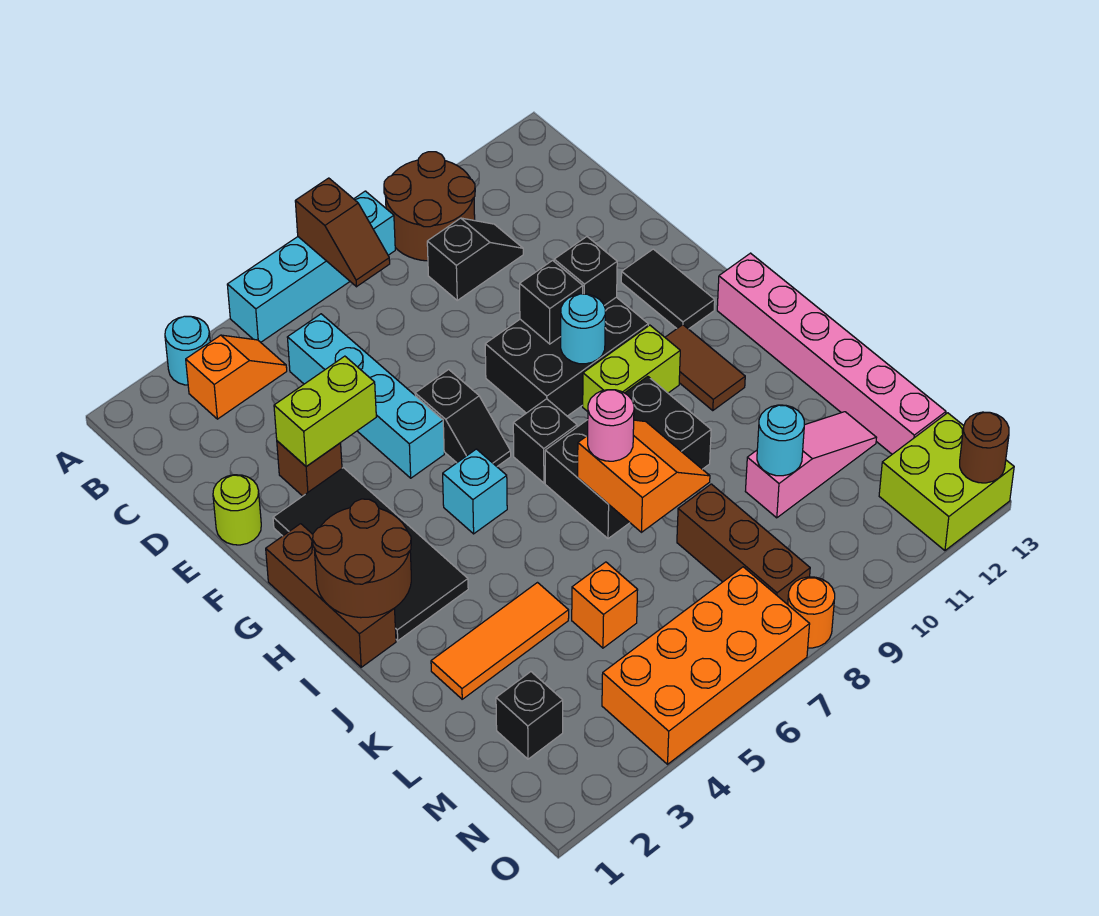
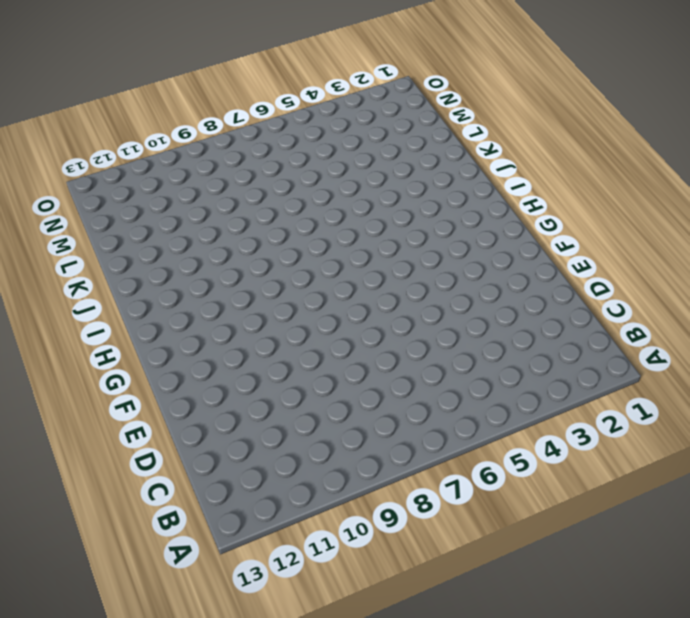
none -> cyan round brick A3 level 1
none -> cyan brick A5:A8 level 1
none -> brown round brick A9:B10 level 1
none -> orange slope B3:B4 level 1 top 3

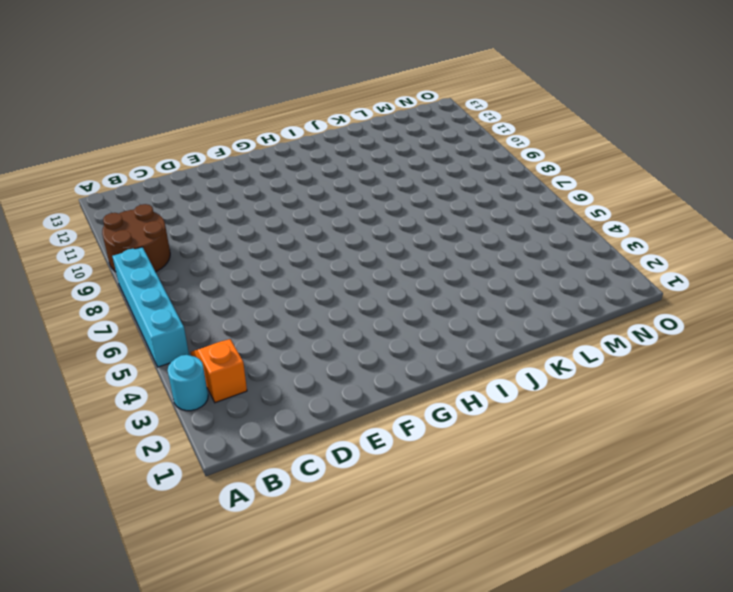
none -> cyan brick C5:F5 level 1
none -> black slope C9:C10 level 1 top 9
none -> lime round brick E1 level 1
none -> brown brick E3 level 1

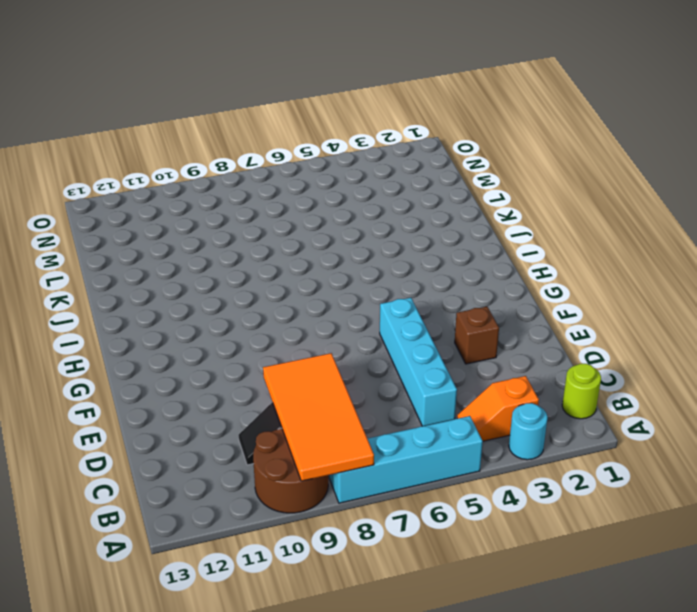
orange tile A8:D9 level 2 -> none
lime round brick B1 level 1 -> lime round brick E1 level 1
none -> black tile F2:I3 level 1
none -> black slope F6:G6 level 1 top F
none -> black brick F8:G10 level 1
none -> black tile F12:G12 level 1

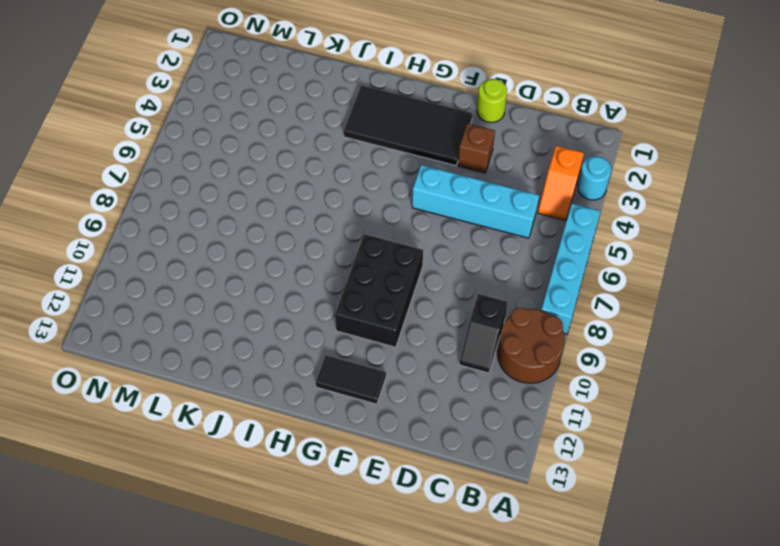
none -> black slope F6:G6 level 1 top F
none -> brown brick G1:I1 level 1
none -> cyan brick H5 level 1
none -> black brick H7 level 1

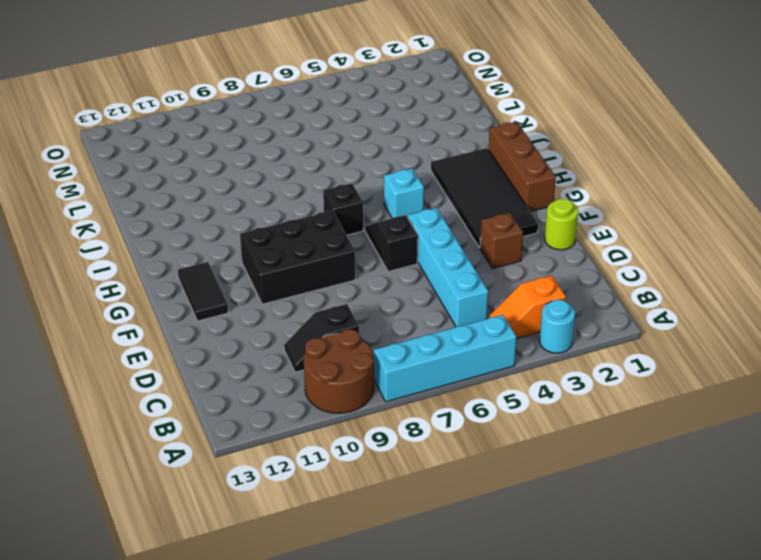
none -> lime brick H9:H10 level 1
none -> brown tile H11:I11 level 1
none -> pink brick H13:M13 level 1
none -> black brick I7:J9 level 1

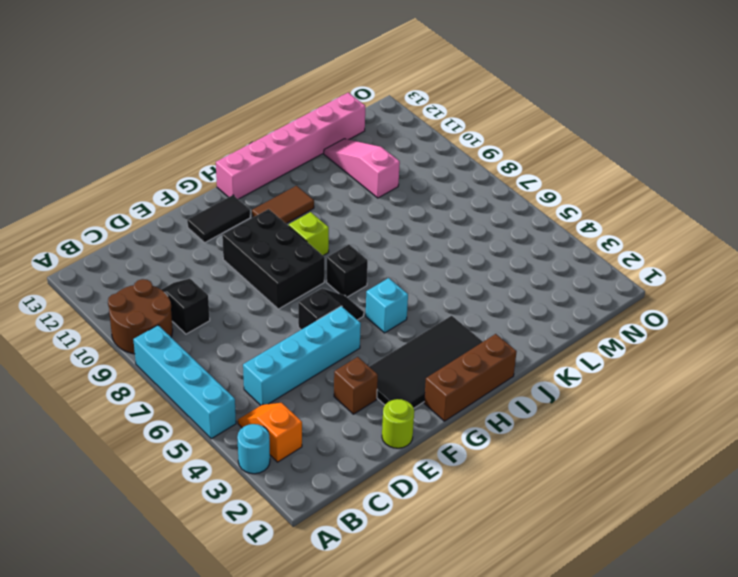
lime brick H9 level 1 -> lime brick H9:H10 level 1
none -> black brick I7:J9 level 1
none -> orange tile K2:K4 level 1
none -> orange brick L5 level 1
none -> brown brick L8:N8 level 1

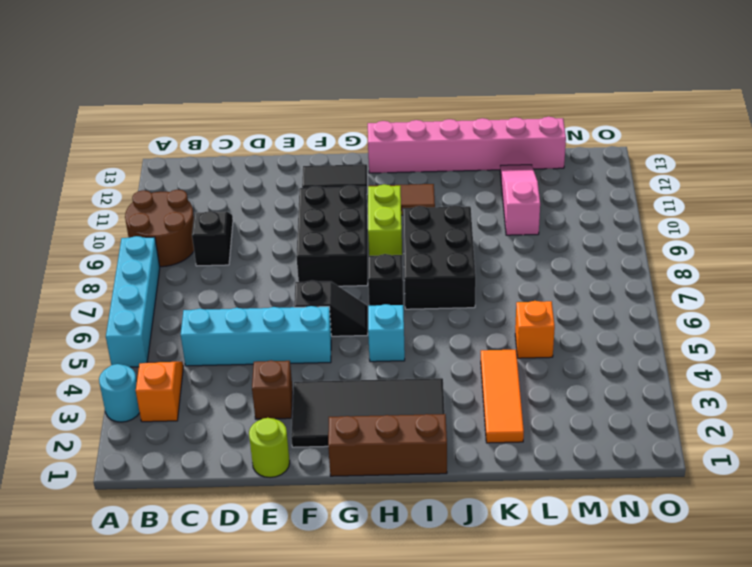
none -> brown brick L8:N8 level 1
none -> black brick M2 level 1
none -> orange brick N4:O7 level 1
none -> lime brick N12:O13 level 1

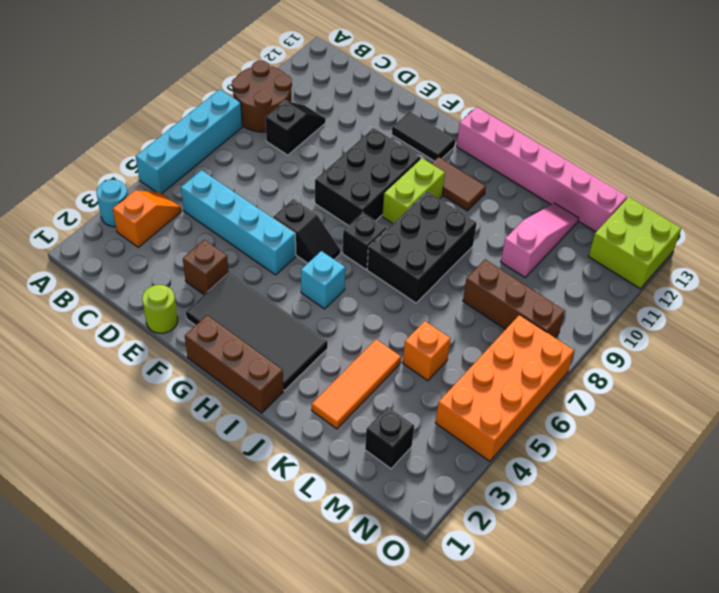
none -> orange round brick O8 level 1
none -> brown slope A7:B7 level 2 top A
none -> lime brick E3:E4 level 2
none -> black brick F9 level 2

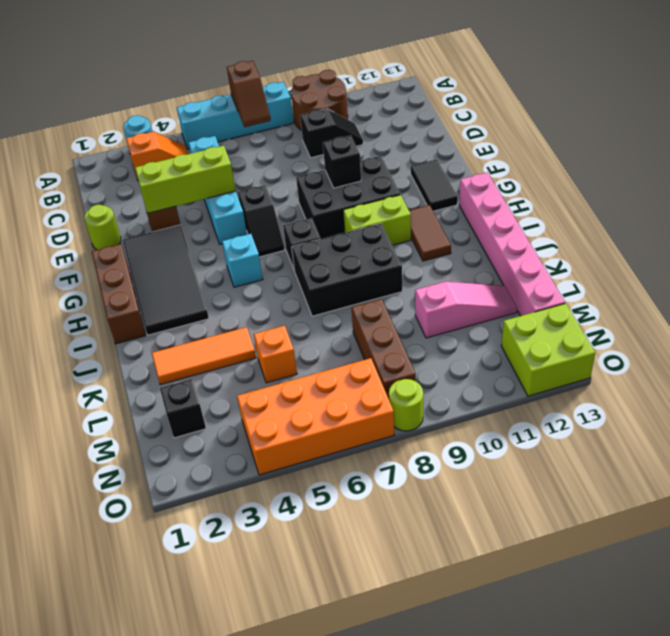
lime brick E3:E5 level 2 -> lime brick E3:E4 level 2
lime round brick O8 level 1 -> orange round brick O8 level 1
none -> black brick F10 level 2
none -> cyan round brick G9 level 2
none -> brown round brick H1:I2 level 2
none -> orange slope J7:K8 level 2 top 7

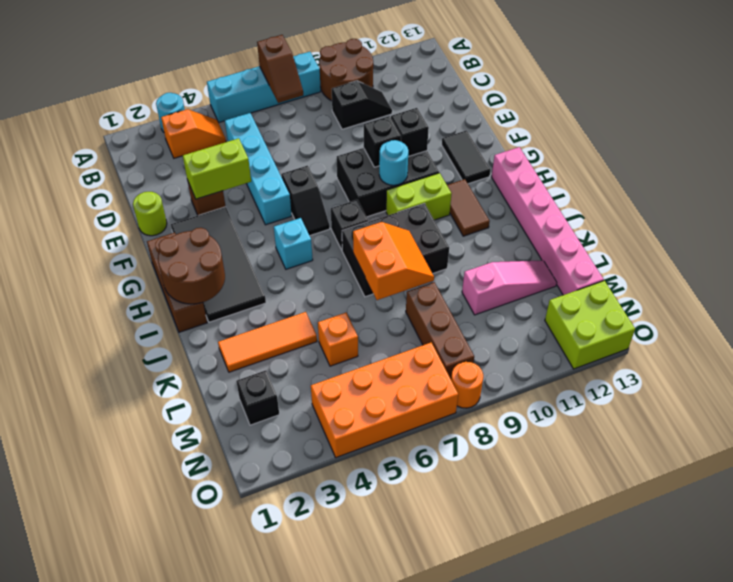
none -> cyan round brick L10 level 2
none -> brown round brick O13 level 2
none -> pink round brick J7 level 3

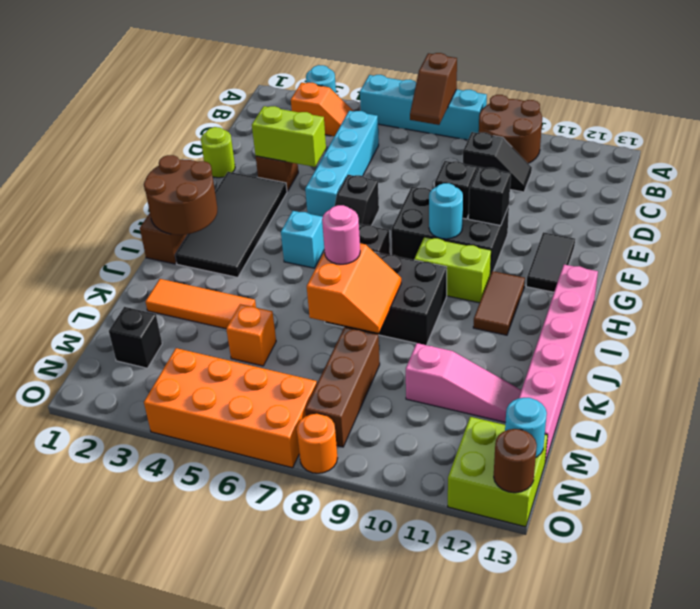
cyan round brick N13 level 2 -> cyan round brick L10 level 2

